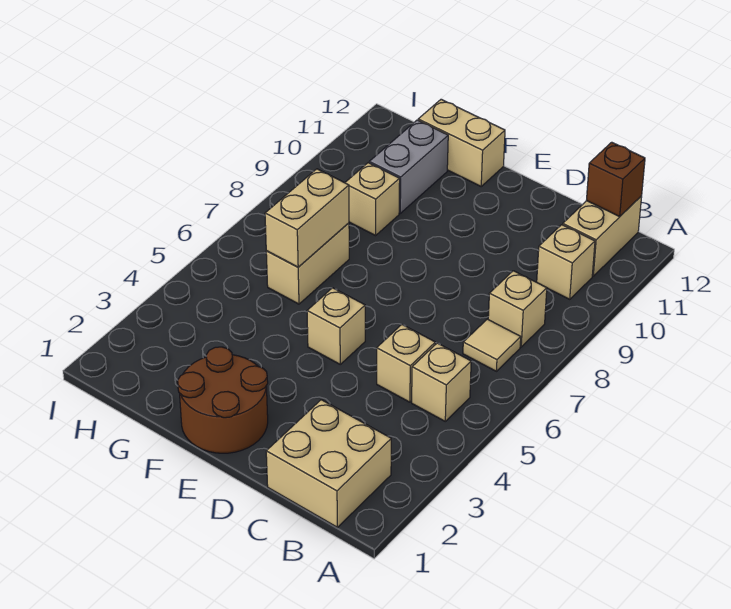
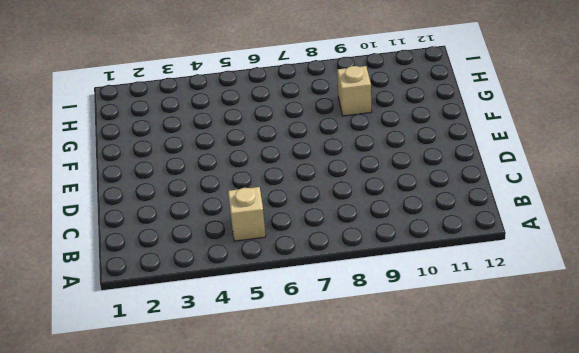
none -> tan brick B1:C2 level 1
none -> tan tile B7 level 1
none -> tan brick B8 level 1

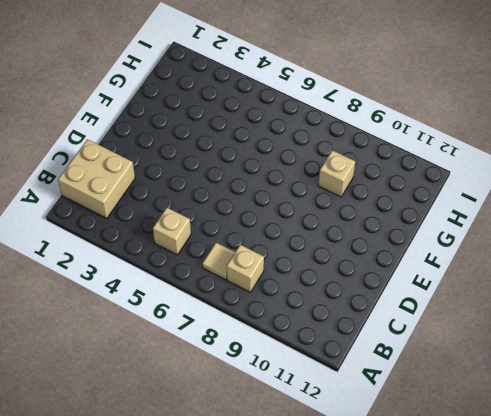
none -> tan brick B10 level 1
none -> tan brick B11:B12 level 1
none -> tan brick C5 level 1

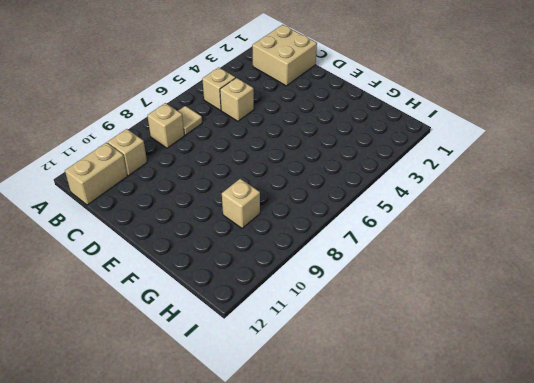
none -> brown round brick E1:F2 level 1
none -> tan brick E5 level 1
none -> tan brick F12:G12 level 1

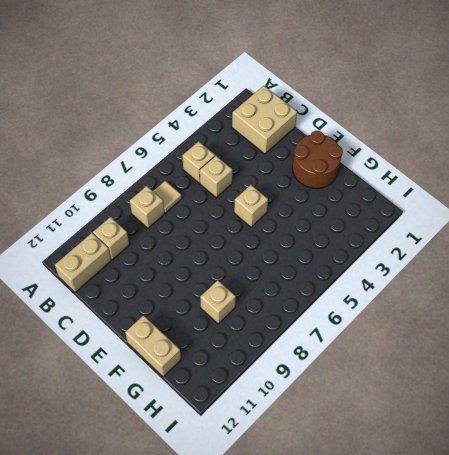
none -> tan brick G6:G7 level 1
none -> grey brick G10:G11 level 1
none -> brown brick B12 level 2

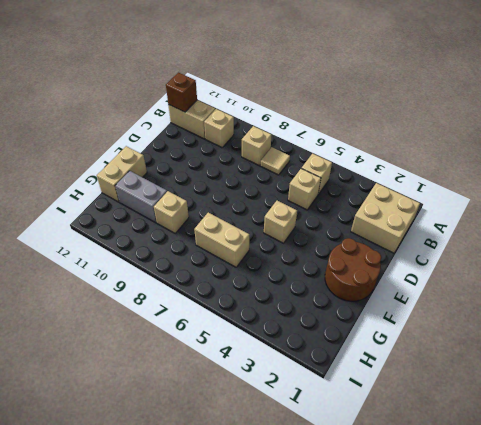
none -> tan brick G6:G7 level 2

